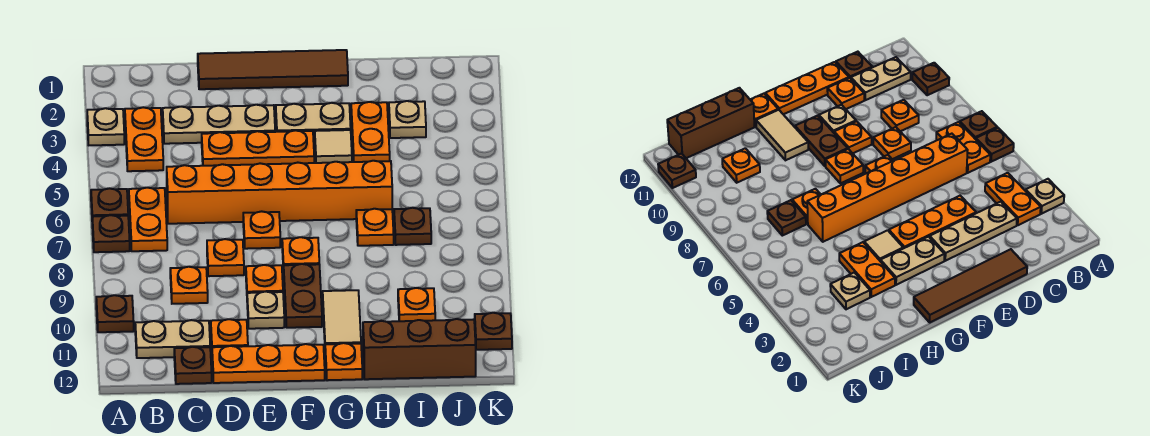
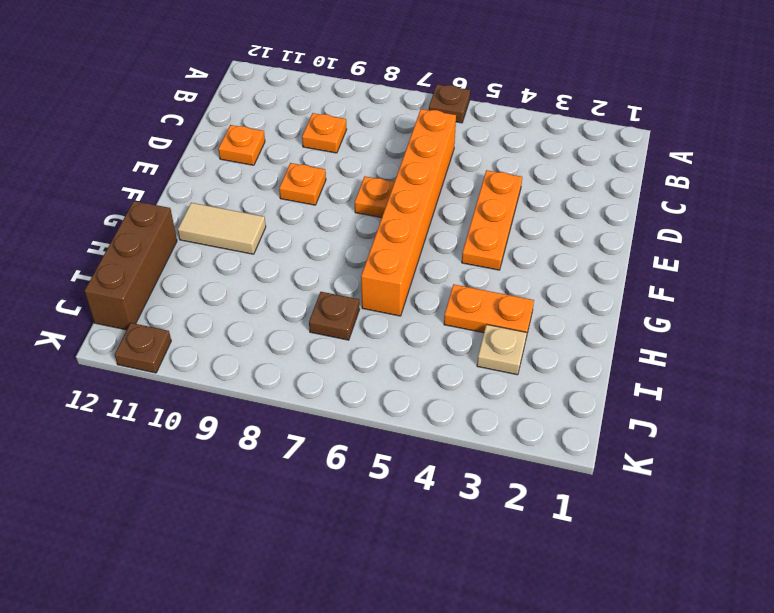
none -> tan plate A3 level 1
none -> brown plate A7 level 1
none -> brown plate A10 level 1
none -> orange plate B3:B4 level 1

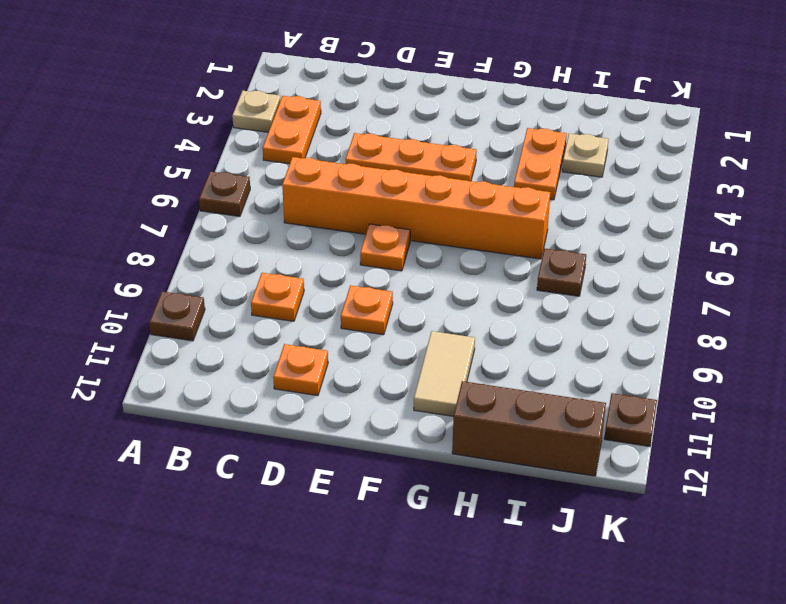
none -> brown plate A7 level 1
none -> orange plate B6:B7 level 1
none -> tan plate B11:C11 level 1
none -> tan plate C3:E3 level 1

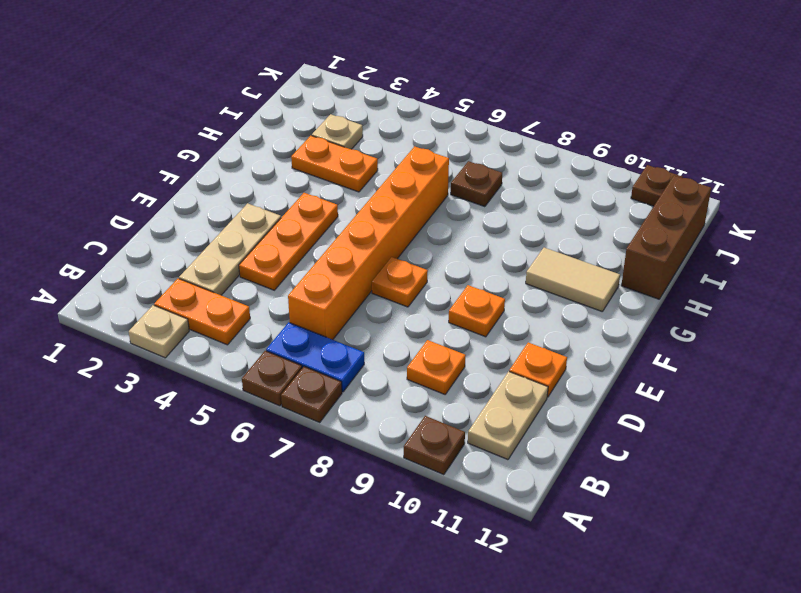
blue plate B6:B7 level 1 -> orange plate B6:B7 level 1
none -> brown plate C12 level 1
none -> brown tile D1:G1 level 1
none -> orange plate D8 level 1
none -> orange plate D12:F12 level 1

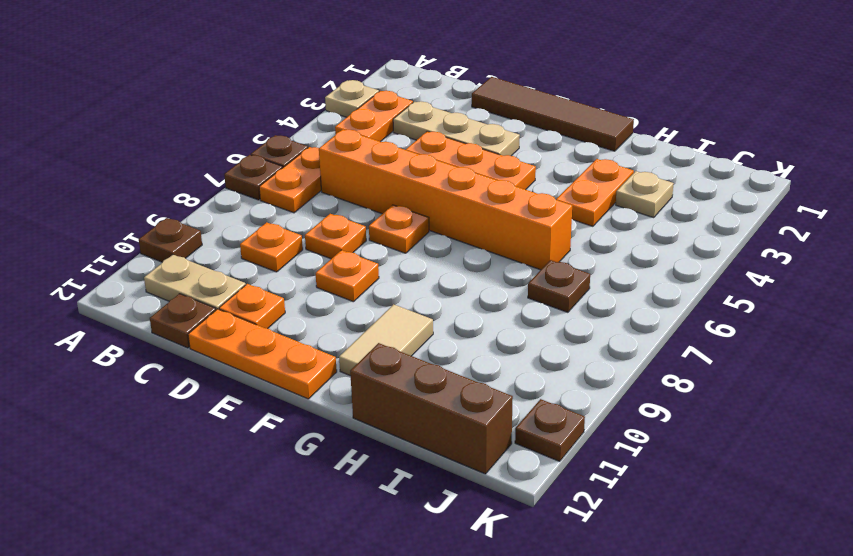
none -> tan plate E10 level 1
none -> tan plate F3:G3 level 1
none -> orange plate F8 level 1
none -> brown plate F9:F10 level 1

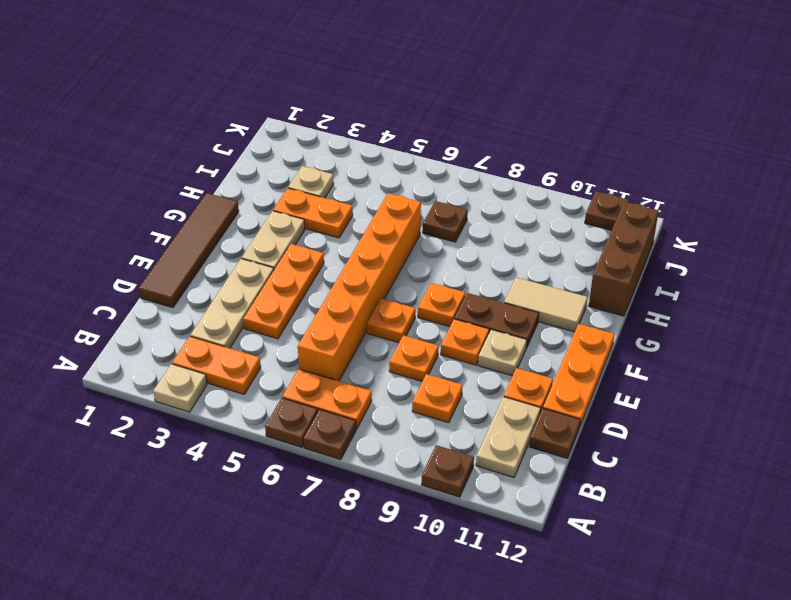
none -> tan tile G4 level 1
none -> orange plate G12 level 1
none -> orange plate H7 level 1
none -> orange plate I10 level 1

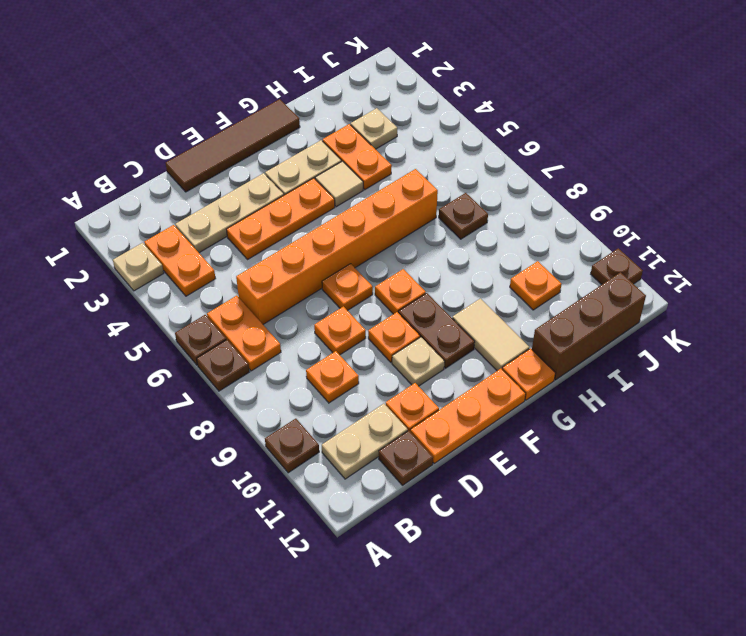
none -> orange plate H7 level 1

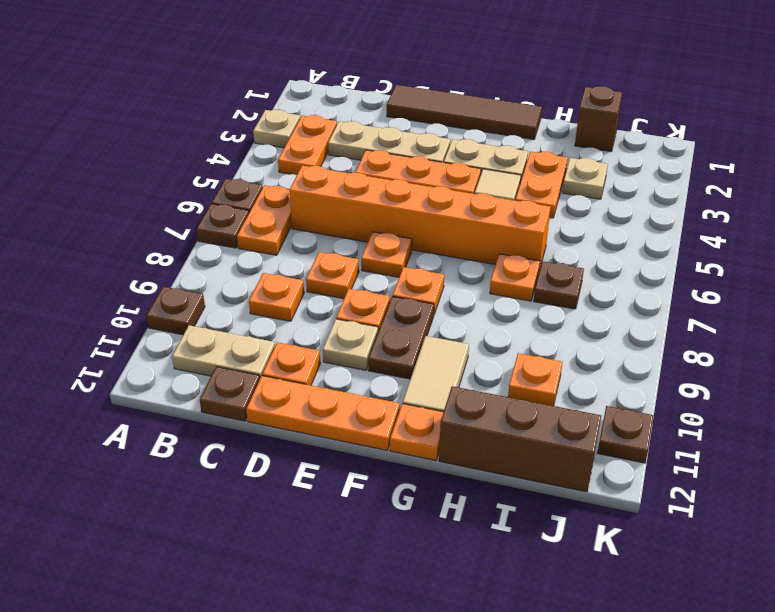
brown brick I1 level 1 -> none

